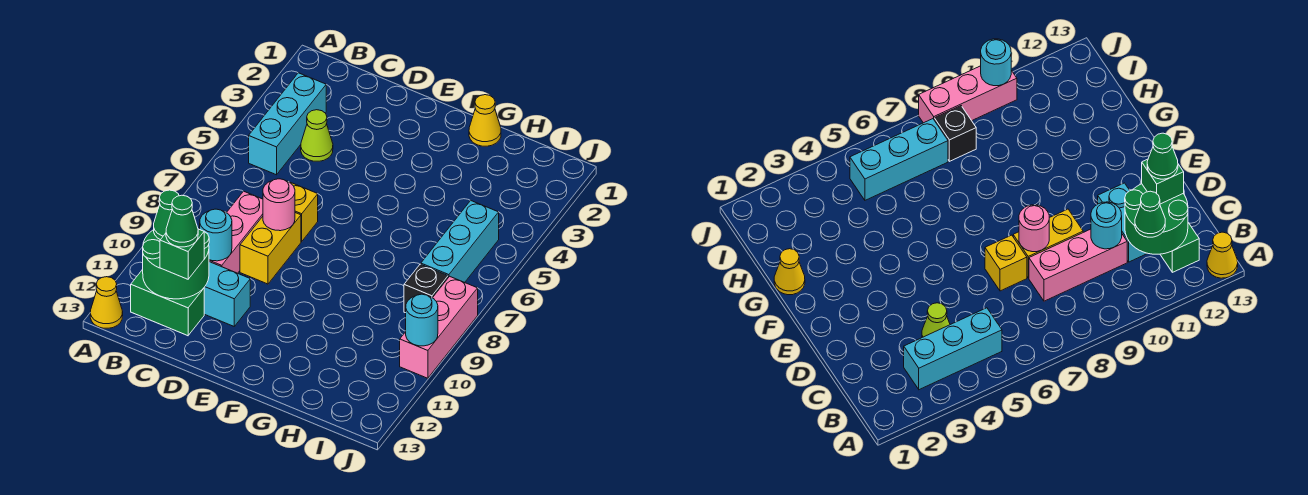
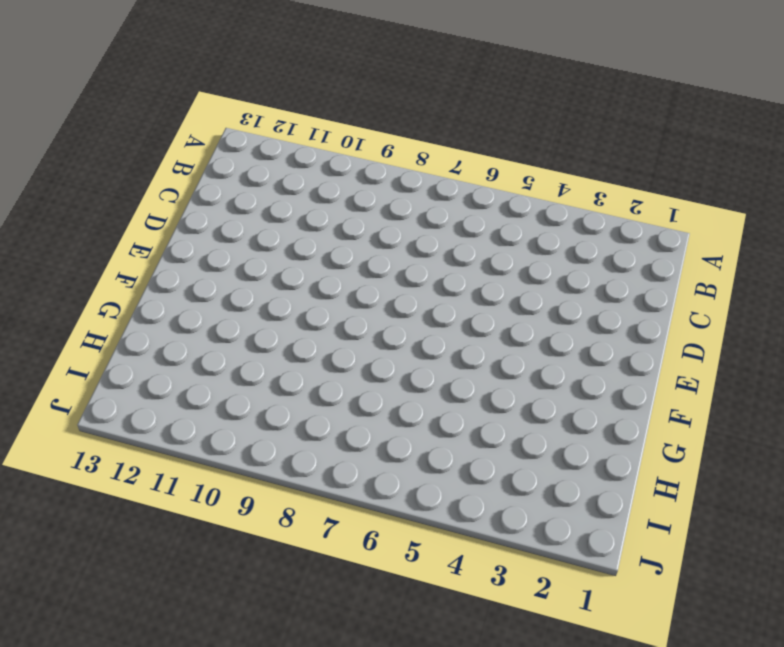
none -> yellow cone A13 level 1
none -> cyan brick B3:B5 level 1
none -> green brick B12:C12 level 1

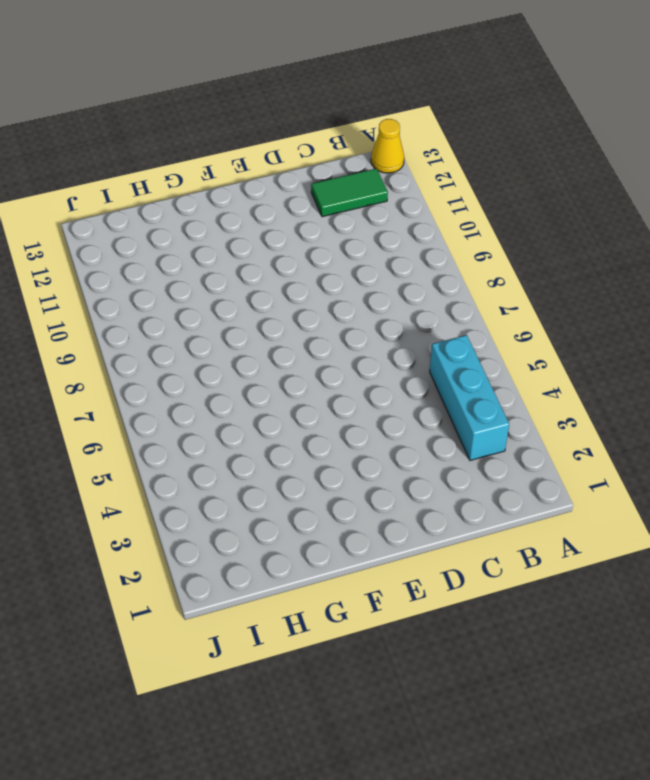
green tile B12:C12 level 1 -> green brick B12:C12 level 1
none -> lime cone C4 level 1
none -> pink brick C8:C10 level 1
none -> cyan brick C11:D11 level 1

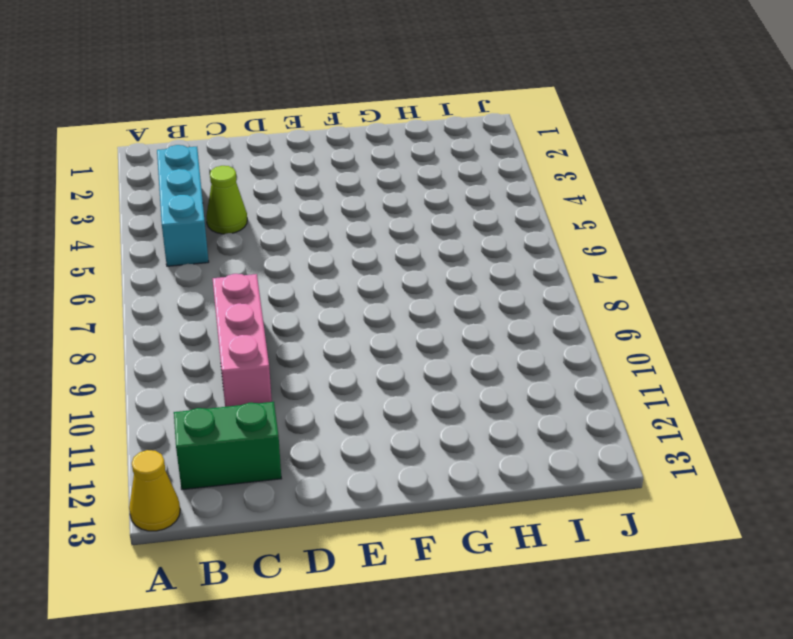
none -> cyan brick C11:D11 level 1
none -> yellow brick D7 level 1
none -> yellow brick D8:D9 level 1

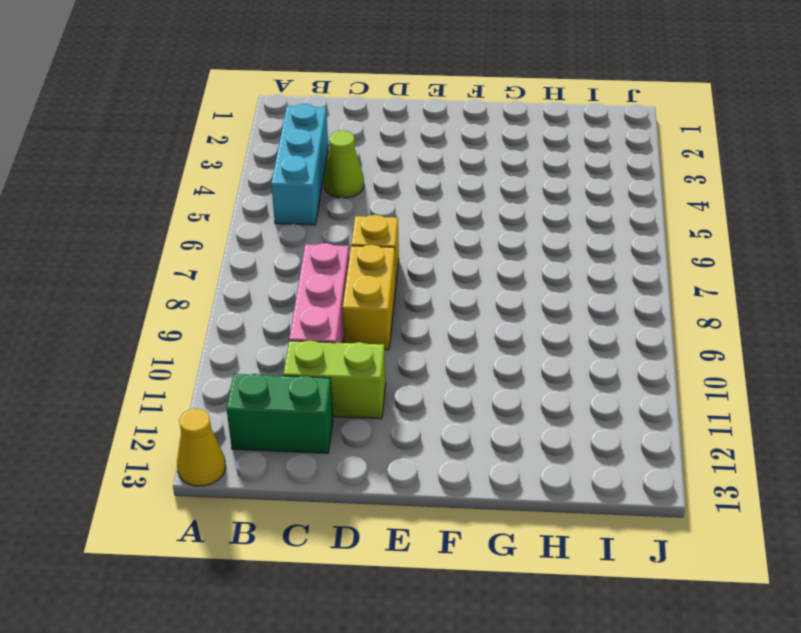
lime brick C11:D11 level 1 -> cyan brick C11:D11 level 1
none -> yellow cone G1 level 1
none -> cyan brick I5:I7 level 1
none -> black brick I8 level 1

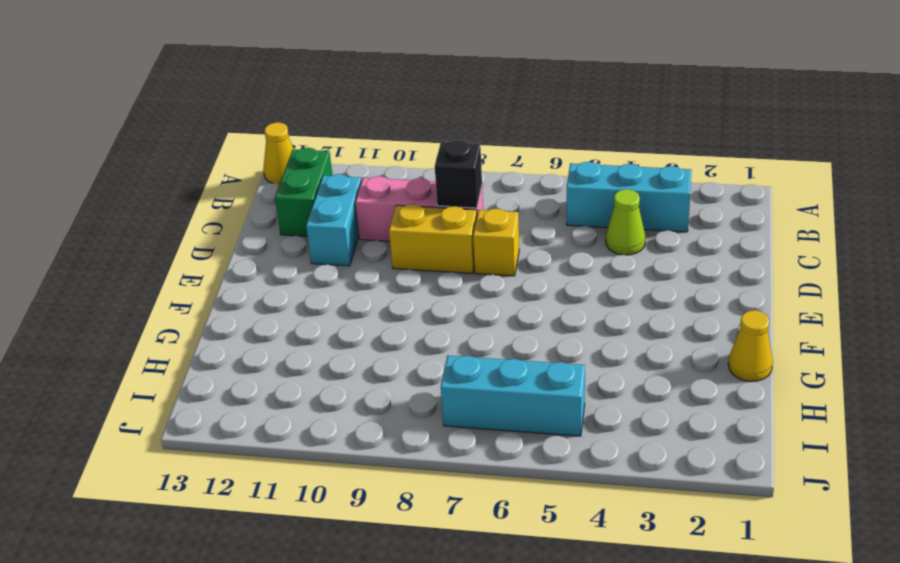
black brick C8 level 2 -> black brick I8 level 1
none -> pink brick J8:J10 level 1
none -> green round brick B11:C12 level 2
none -> cyan round brick C10 level 2

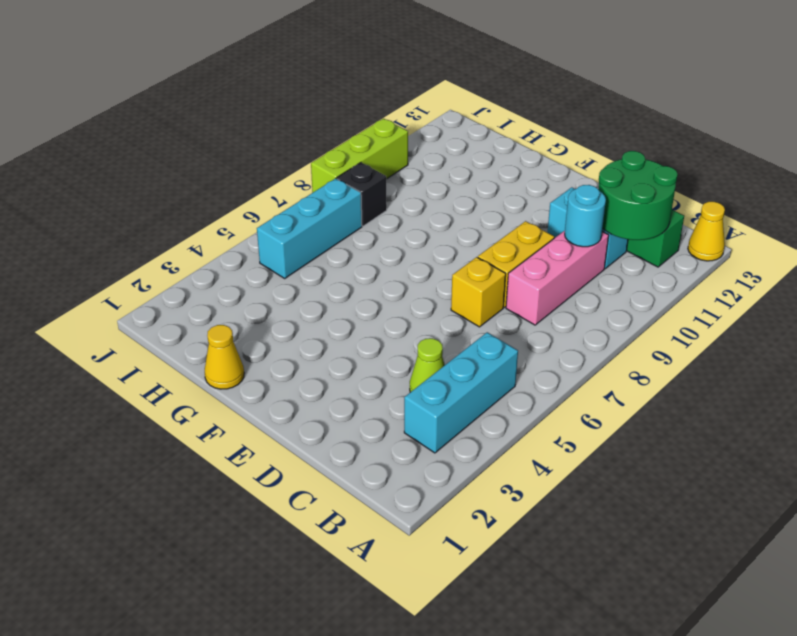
lime brick J8:J10 level 1 -> pink brick J8:J10 level 1
none -> pink round brick D8 level 2
none -> cyan round brick J10 level 2
none -> green cone B11 level 3

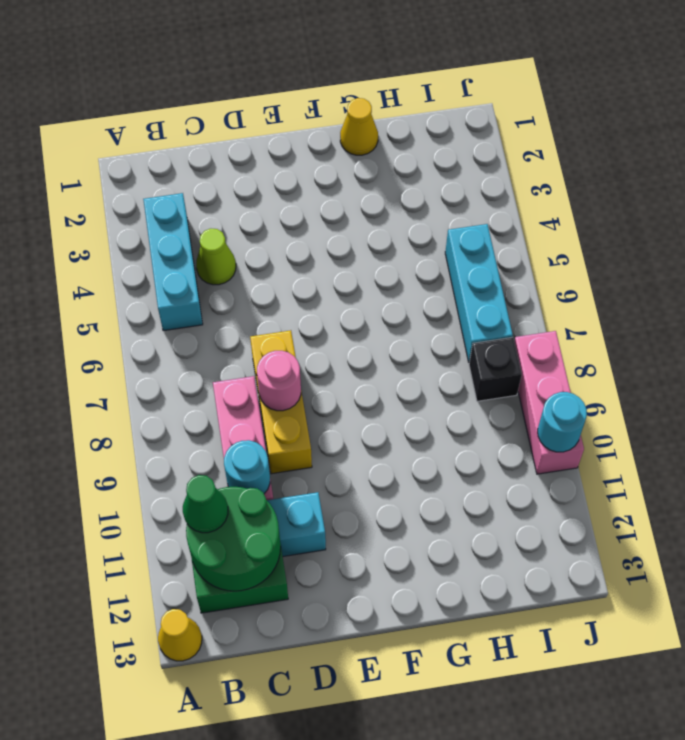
none -> green brick C12 level 3
none -> green cone C12 level 4

